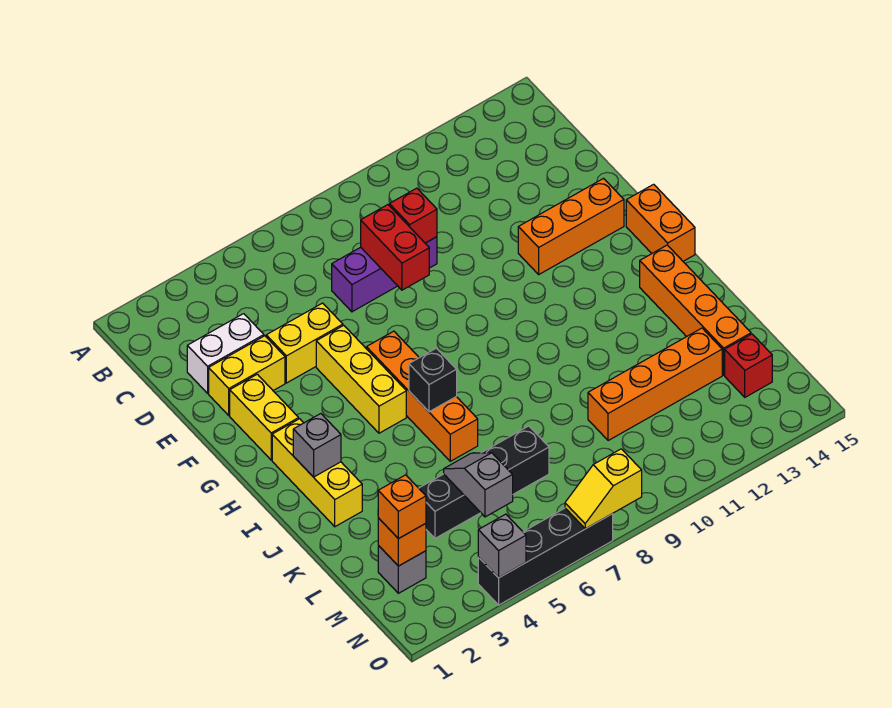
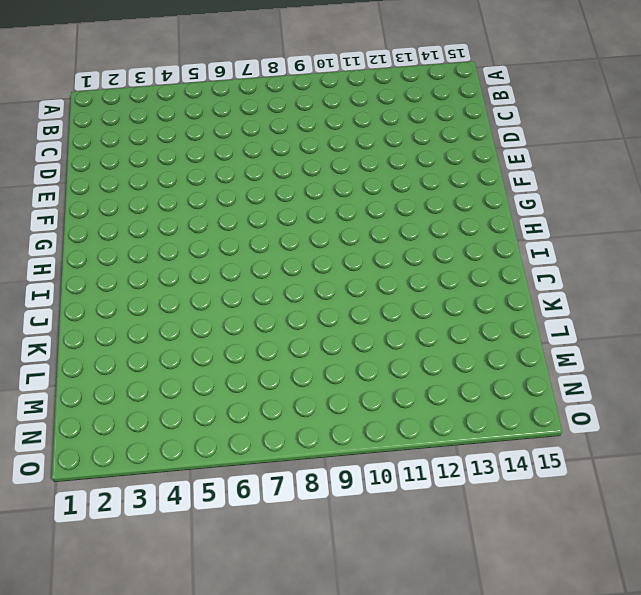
none -> white brick D2:D3 level 1
none -> purple brick D7:D9 level 1
none -> yellow brick E2:E3 level 1

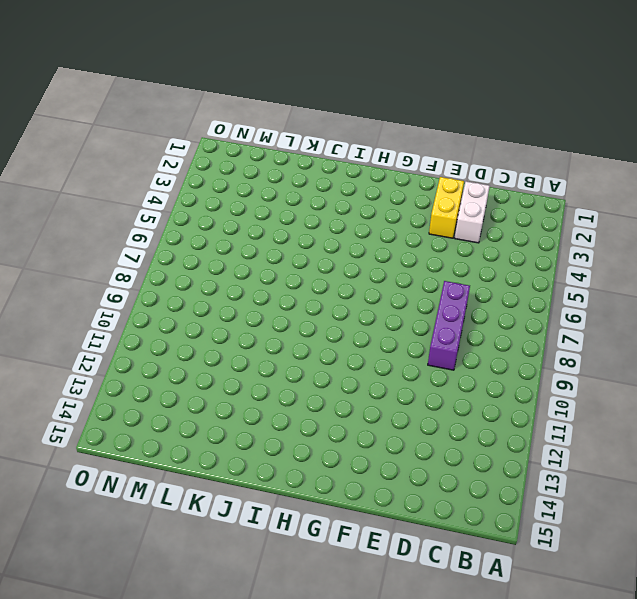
none -> yellow brick E4:E5 level 1
none -> yellow brick F2:G2 level 1
none -> yellow brick F5:H5 level 1

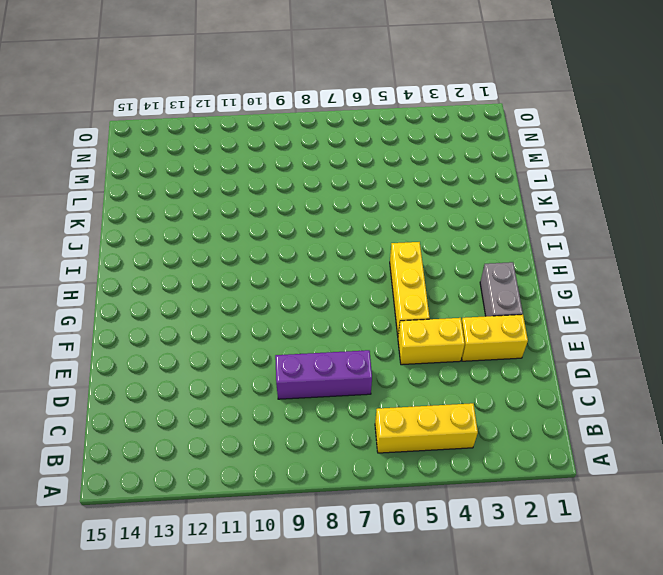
yellow brick B4:B6 level 1 -> yellow brick H2:J2 level 1
grey brick F2:G2 level 1 -> yellow brick F2:G2 level 1
none -> white brick D2:D3 level 1
none -> orange brick F12:F14 level 1
none -> orange brick G6:J6 level 1

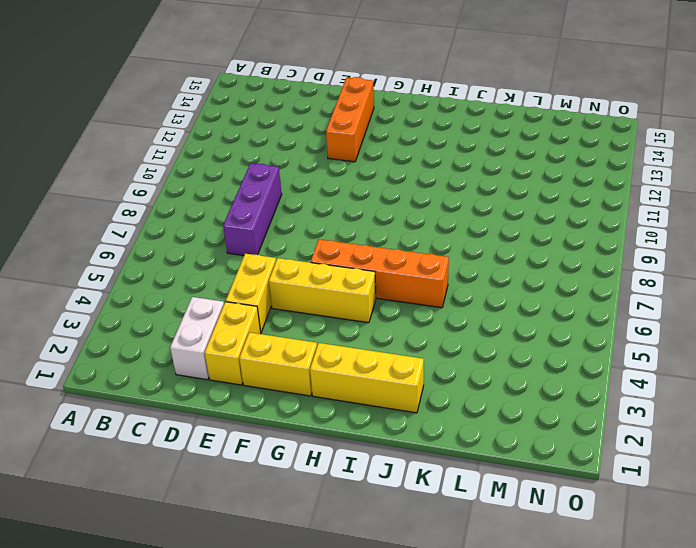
none -> orange brick G15:H15 level 1
none -> orange brick I14:L14 level 1
none -> black brick L4:L7 level 1

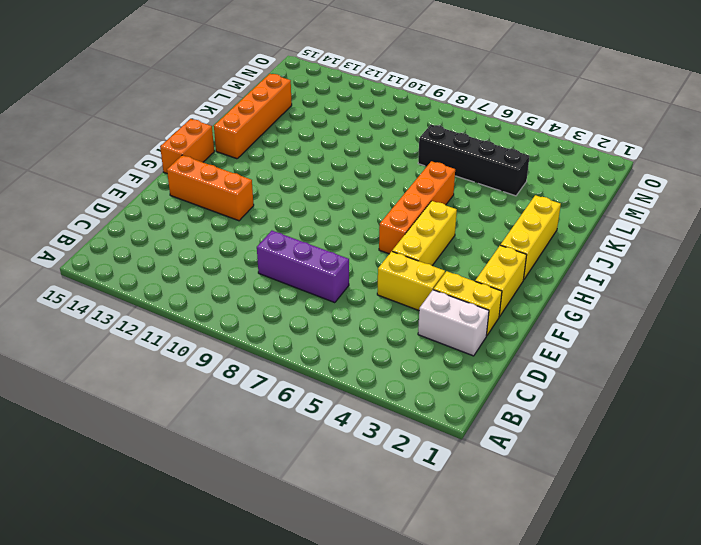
none -> orange brick L10:L13 level 1
none -> grey brick M2 level 1
none -> red brick M14 level 1

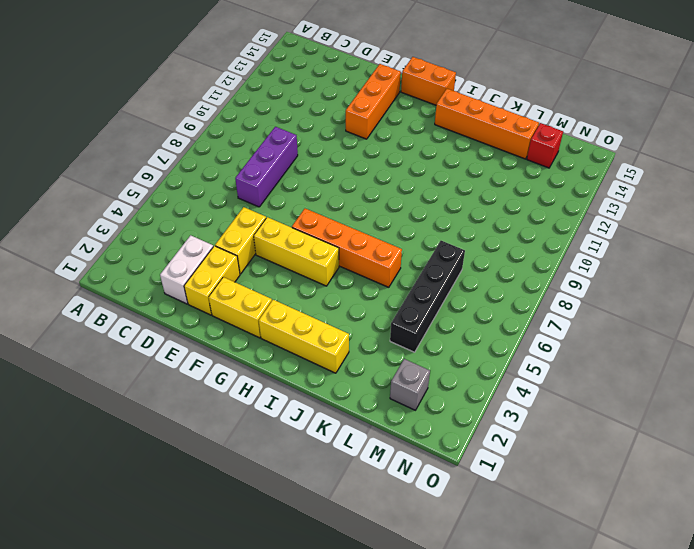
none -> orange brick L10:L13 level 1
none -> black brick O4:O7 level 1
none -> red brick D8:E8 level 2

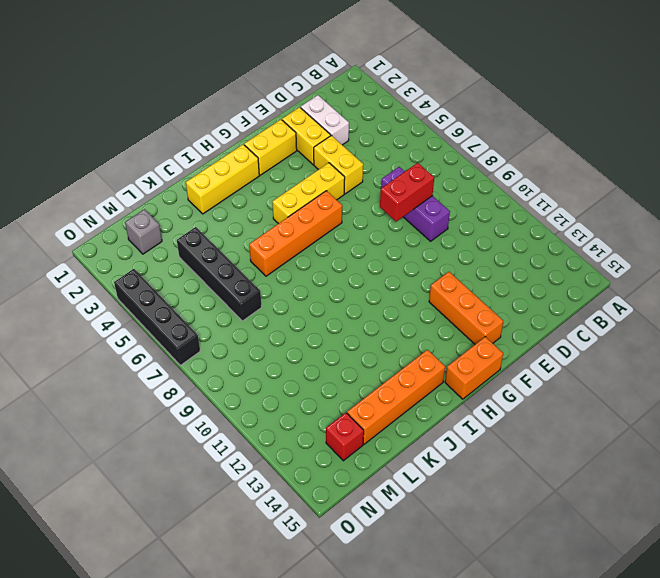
none -> orange brick L10:L13 level 1
none -> red brick D9 level 2
none -> grey brick I2 level 2

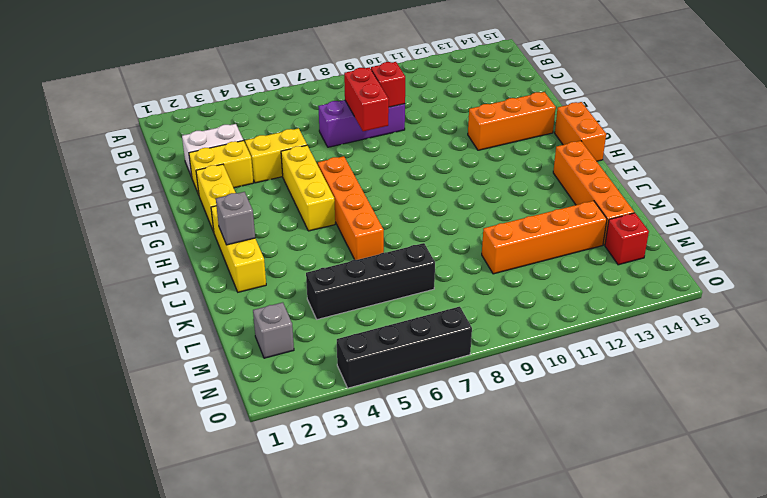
none -> black brick I6 level 2
none -> grey slope L5:M5 level 2 top M
none -> orange brick M2 level 2

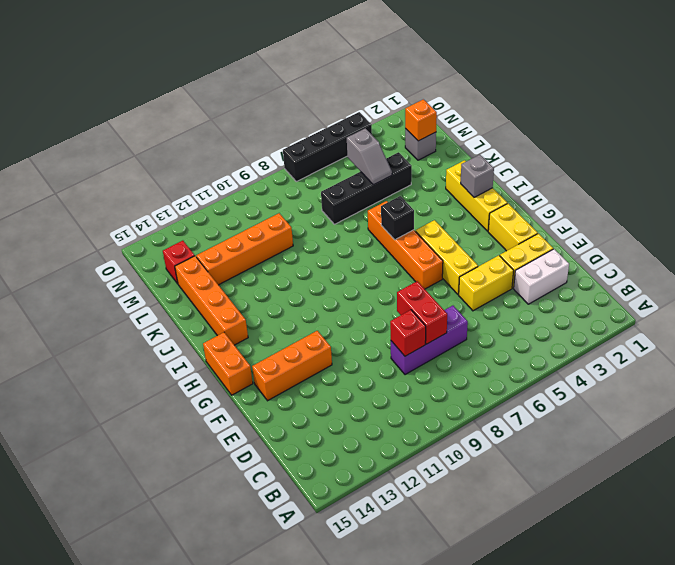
none -> grey brick O4 level 2
none -> yellow slope O7:O8 level 2 top 8
none -> orange brick M2 level 3

